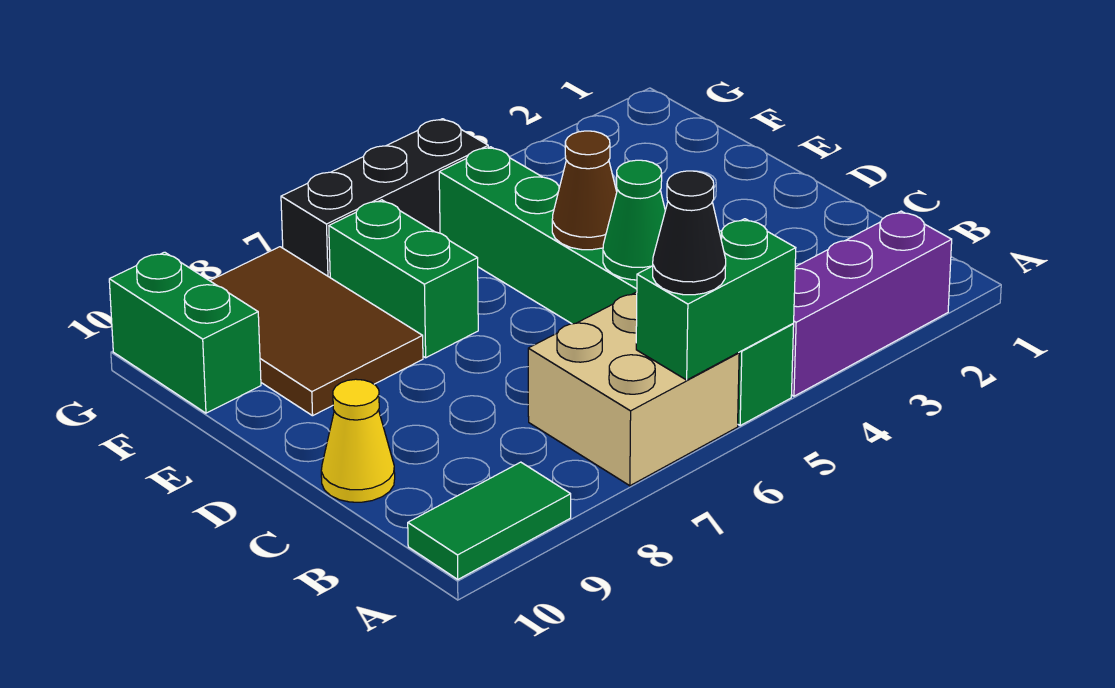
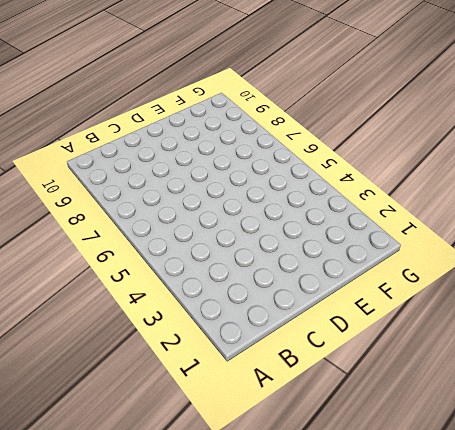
none -> purple brick A2:A4 level 1
none -> green brick A5:F5 level 1
none -> tan brick A6:B7 level 1

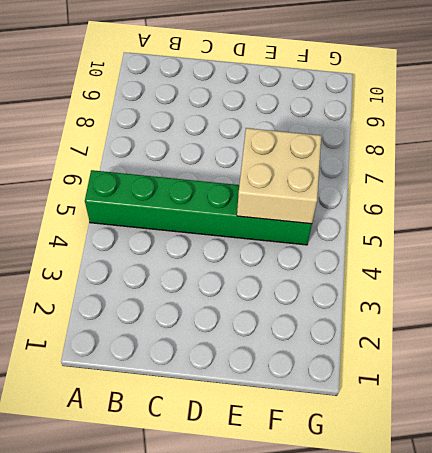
tan brick E5:F6 level 2 -> tan brick A6:B7 level 1
none -> purple brick A2:A4 level 1
none -> green tile A9:A10 level 1
none -> yellow cone C10 level 1

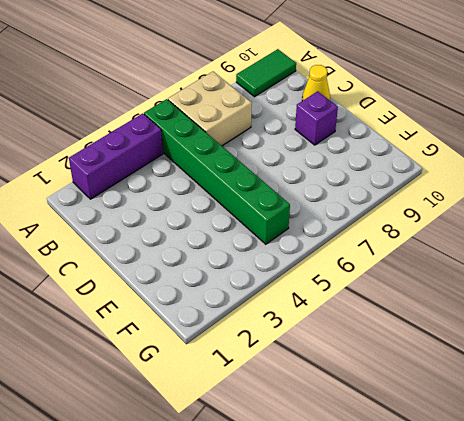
purple brick D9 level 1 -> none
none -> green brick E7:F7 level 1
none -> brown tile E8:G9 level 1
none -> green brick F10:G10 level 1

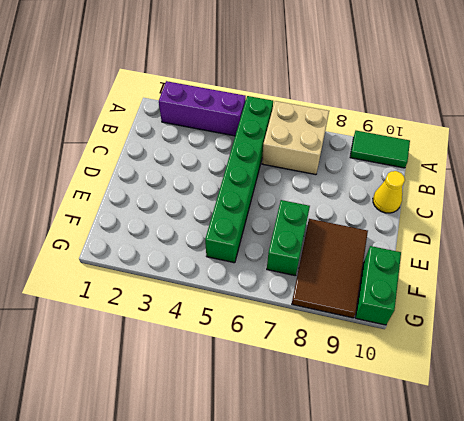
none -> black brick G5:G7 level 1
none -> green brick A5:A6 level 2
none -> green cone C5 level 2

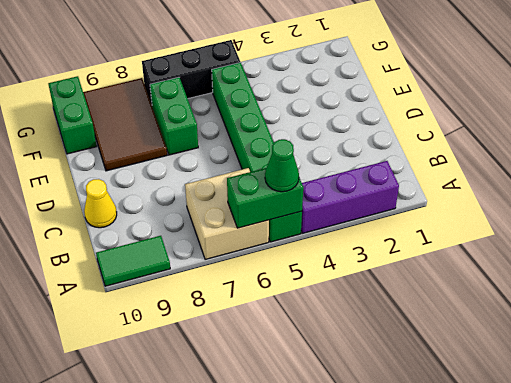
green cone A5 level 3 -> green cone C5 level 2
none -> brown cone D5 level 2
none -> black cone A6 level 3

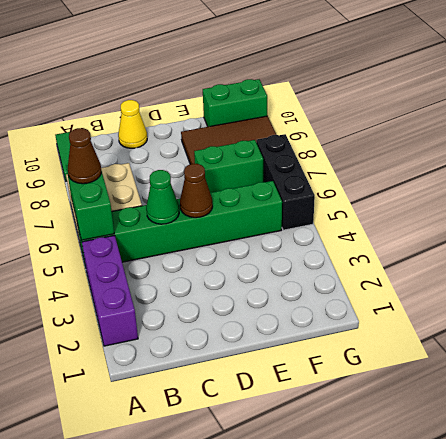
brown cone A6 level 3 -> black cone A6 level 3

